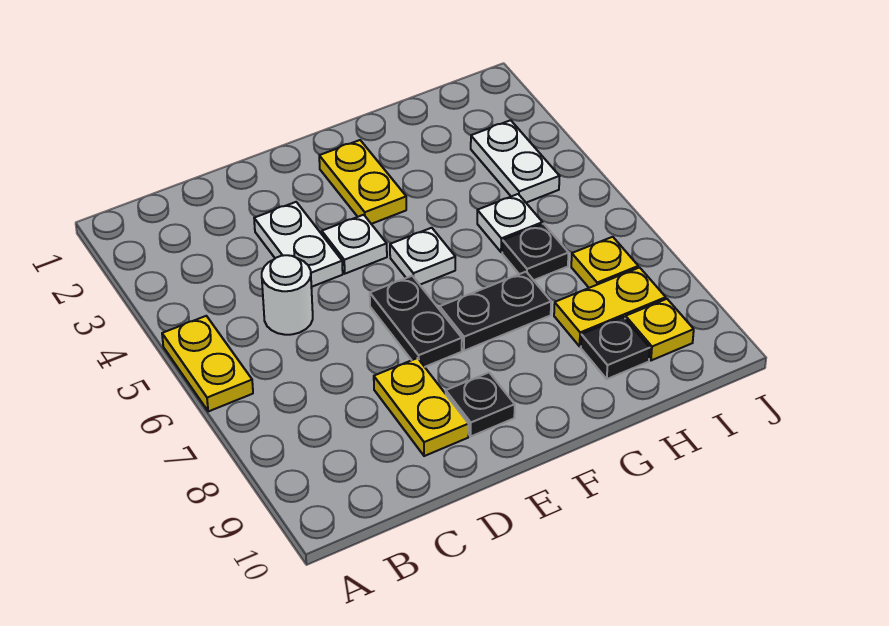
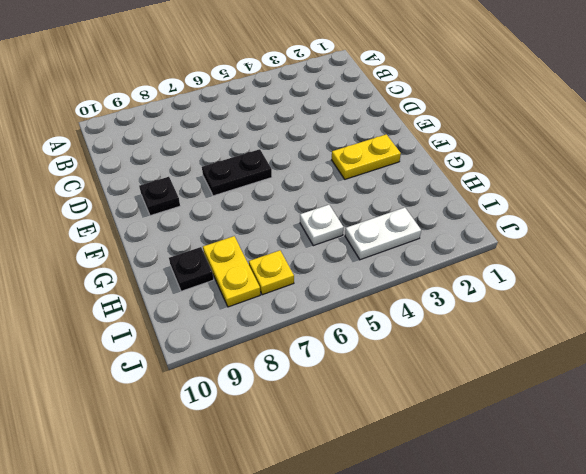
none -> yellow plate A5:A6 level 1
none -> white round brick C5 level 1
none -> white plate D3:D4 level 1

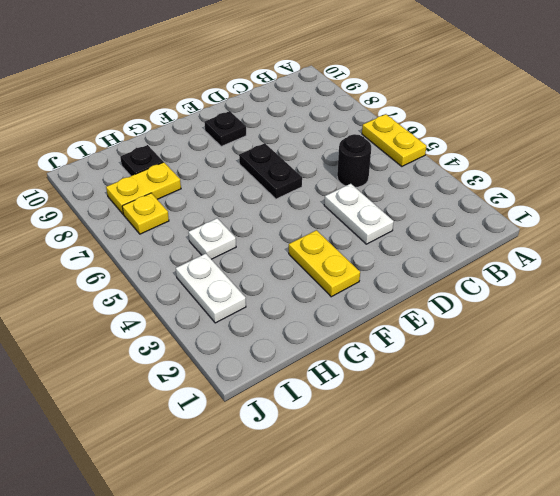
black round brick C5 level 1 -> white round brick C5 level 1
none -> yellow plate D8:D9 level 1
none -> white plate E4 level 1
none -> white plate F5 level 1

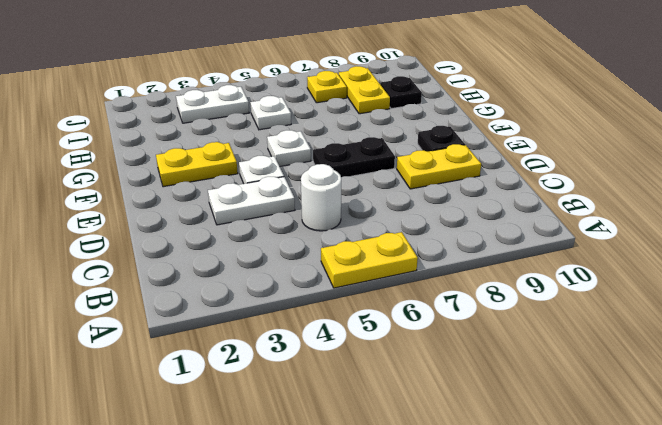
none -> black plate F7:G7 level 1
none -> black plate H6 level 1
none -> yellow plate I9 level 1

